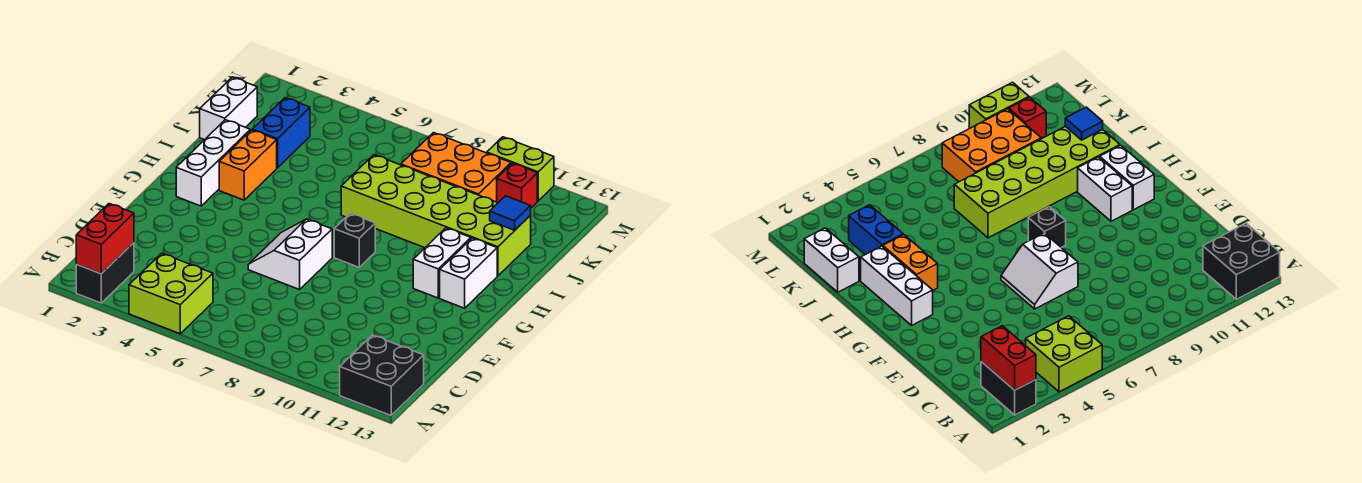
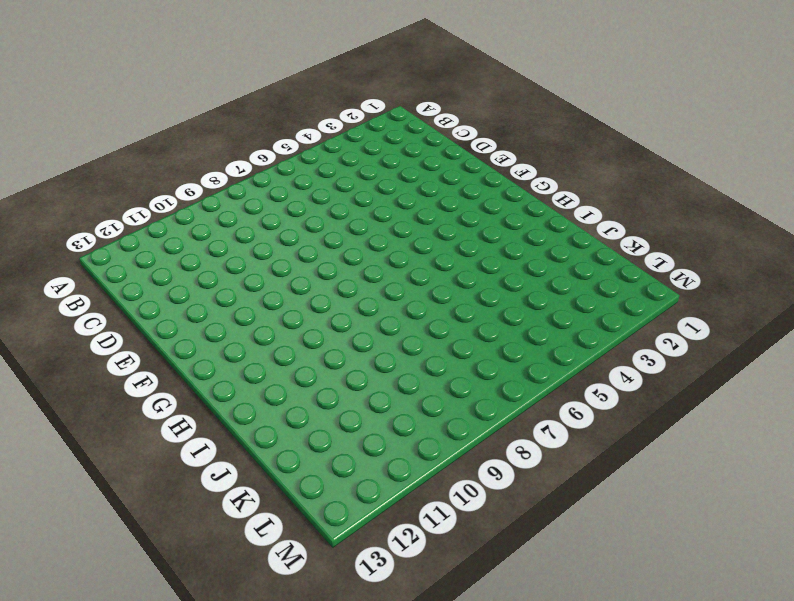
none -> black brick A2:B2 level 1
none -> lime brick A4:B5 level 1
none -> black brick A12:B13 level 1

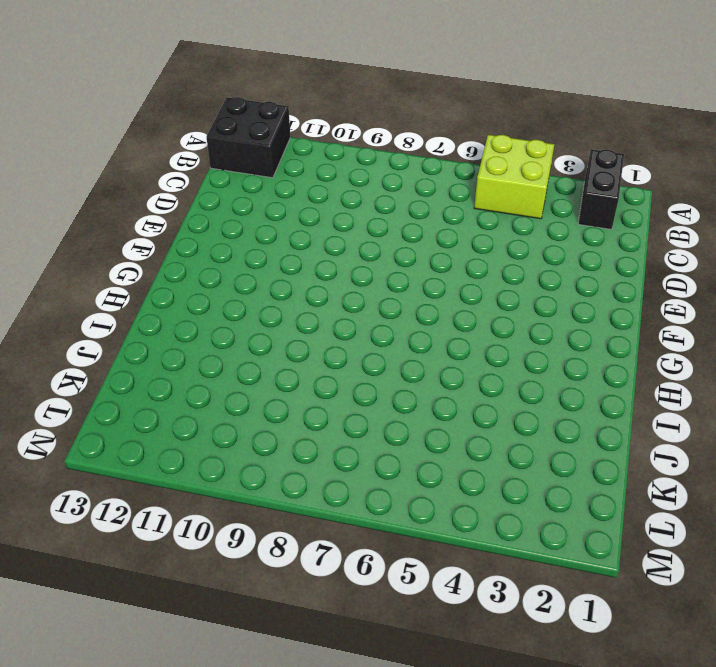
none -> white slope E6:F7 level 1 top 7
none -> white brick G2:I2 level 1
none -> black brick G8 level 1

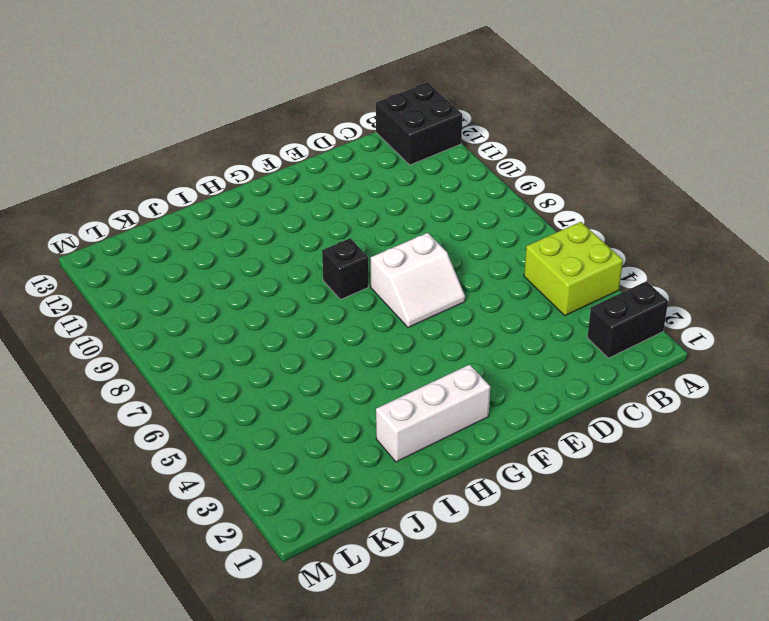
none -> white brick G11:H11 level 1
none -> white brick G12:H12 level 1
none -> orange brick H3:I3 level 1

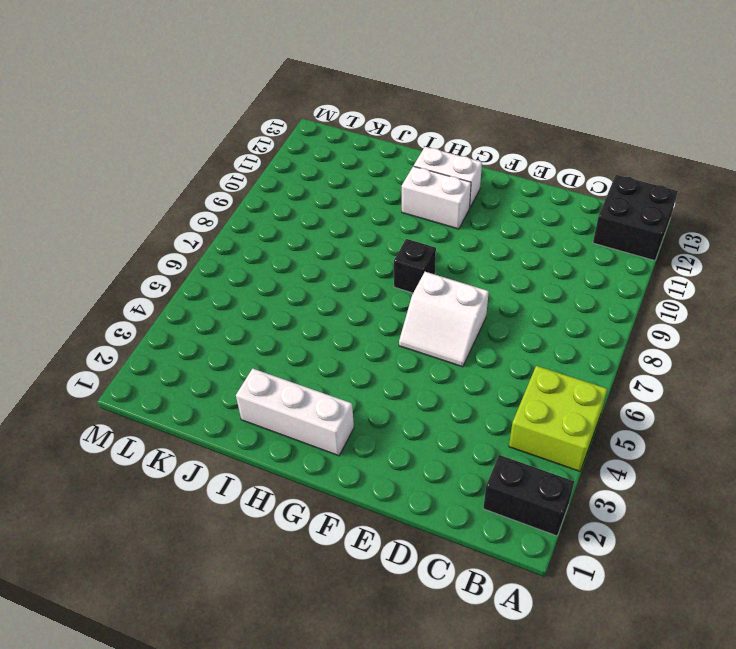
none -> orange brick H3:I3 level 1
none -> lime brick I7:J12 level 1
none -> white brick J1:K1 level 1

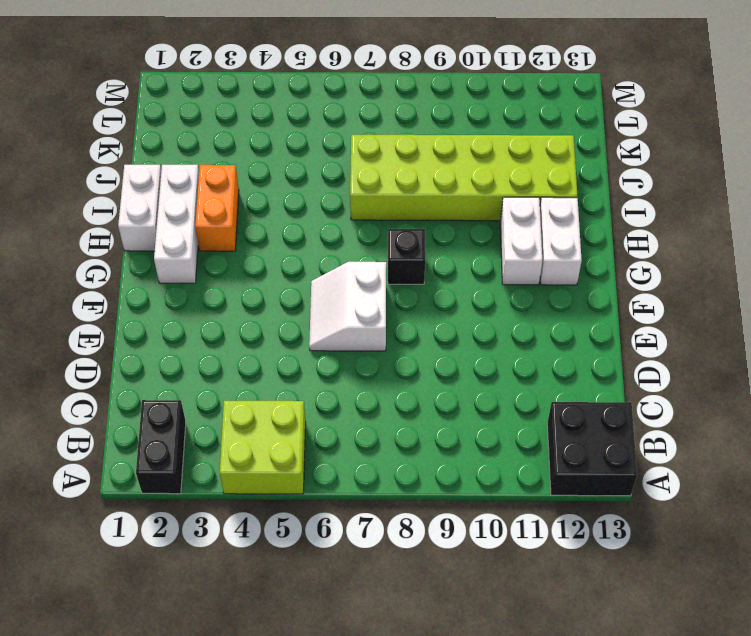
white brick H1:I1 level 1 -> white brick J1:K1 level 1
none -> blue brick J3:K3 level 1
none -> orange brick K8:L10 level 1
none -> red brick L11 level 1

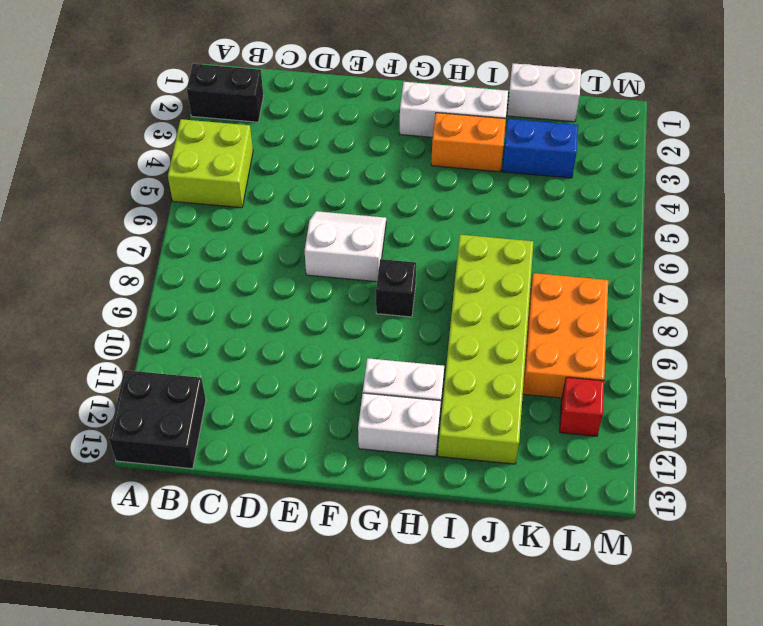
none -> lime brick M10:M11 level 1
none -> red brick A2:B2 level 2
none -> blue tile J12 level 2

